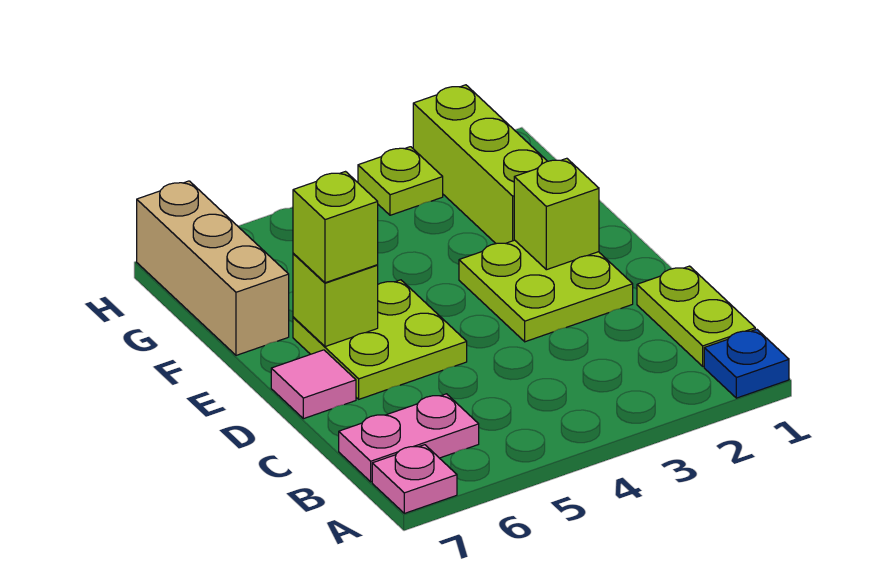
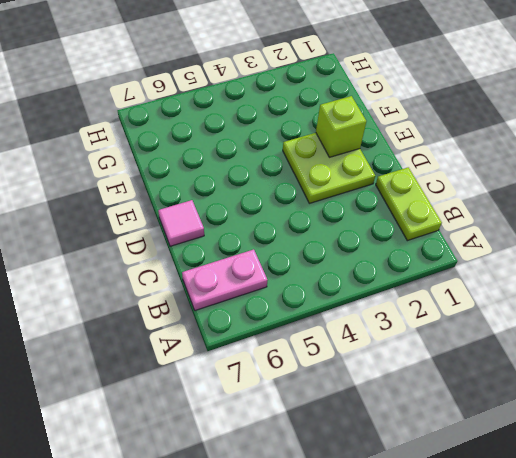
none -> blue plate A1 level 1
none -> pink plate A7 level 1
none -> lime plate D5:E6 level 1

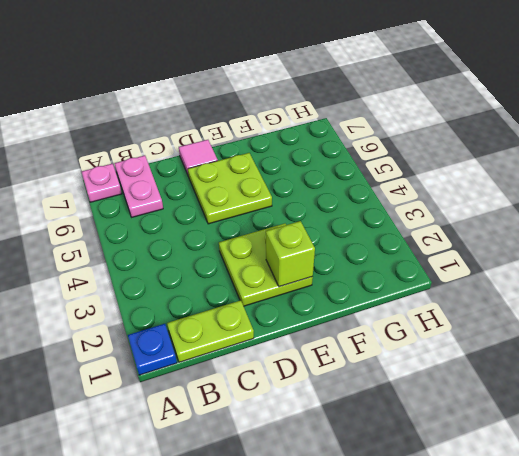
none -> lime brick F2:H2 level 1
none -> tan brick F7:H7 level 1
none -> lime plate H3 level 1

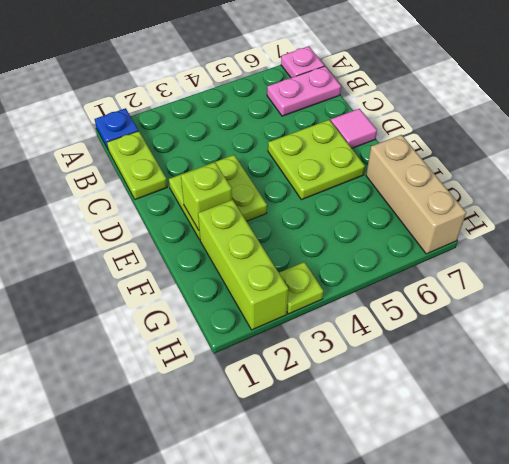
none -> lime brick E6 level 2
none -> lime brick E6 level 3

